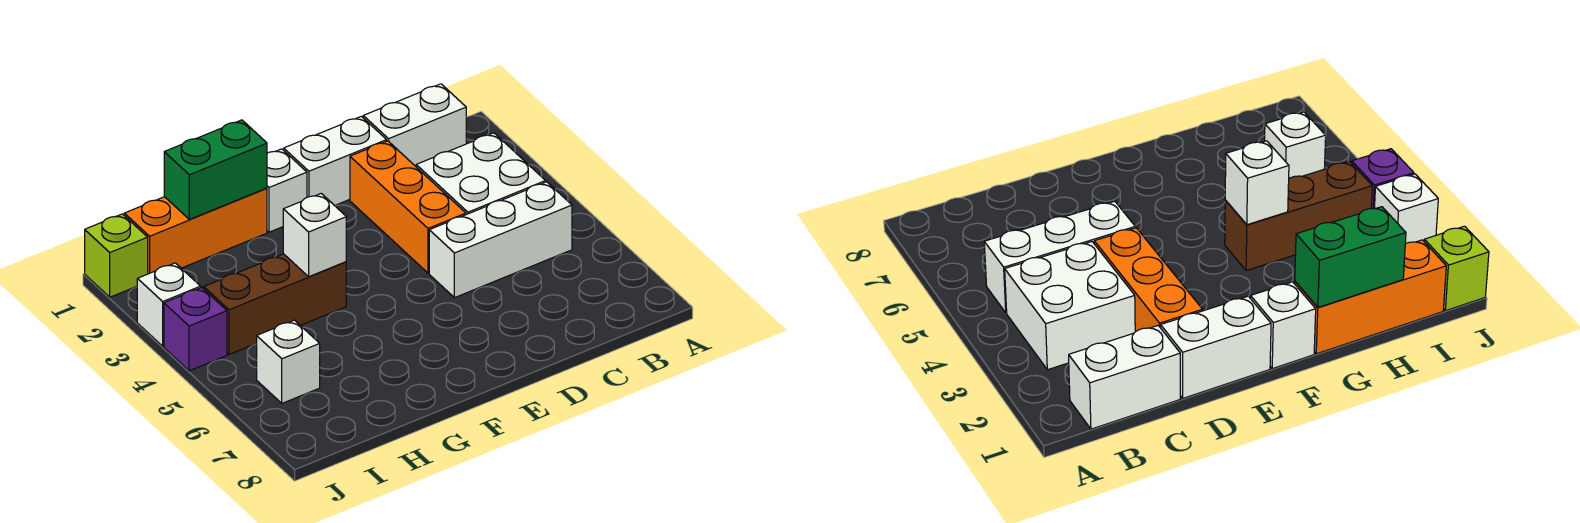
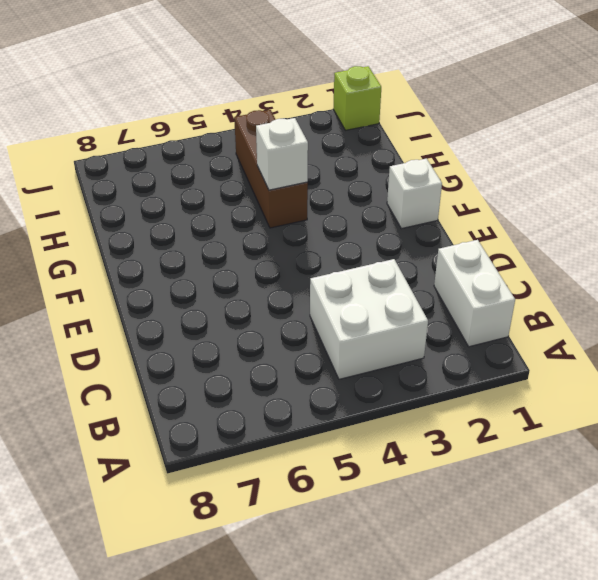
none -> white brick B5:D5 level 1
none -> white brick D1:E1 level 1
none -> orange brick D2:D4 level 1

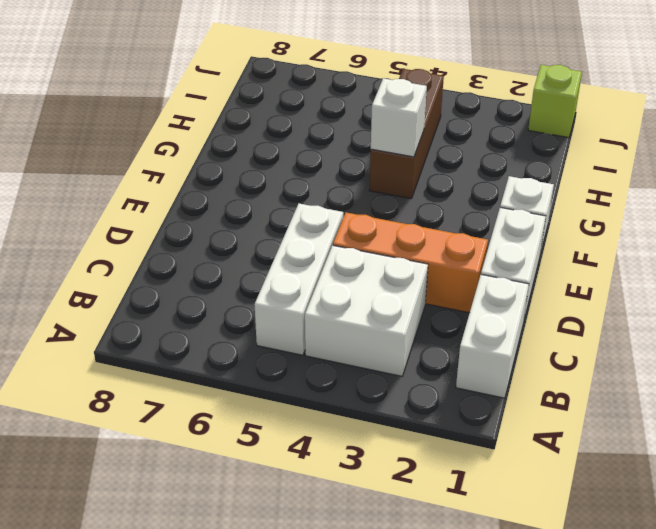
none -> orange brick G1:I1 level 1
none -> white brick I6 level 1
none -> white brick J3 level 1

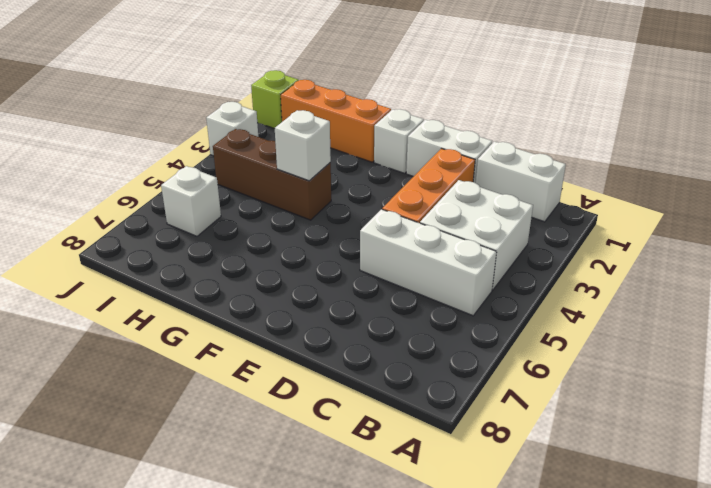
none -> purple brick J4 level 1
none -> green brick G1:H1 level 2

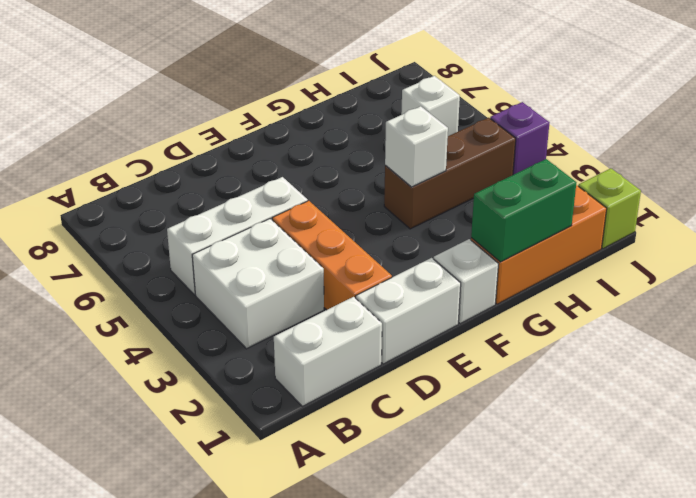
none -> white brick J3 level 1

